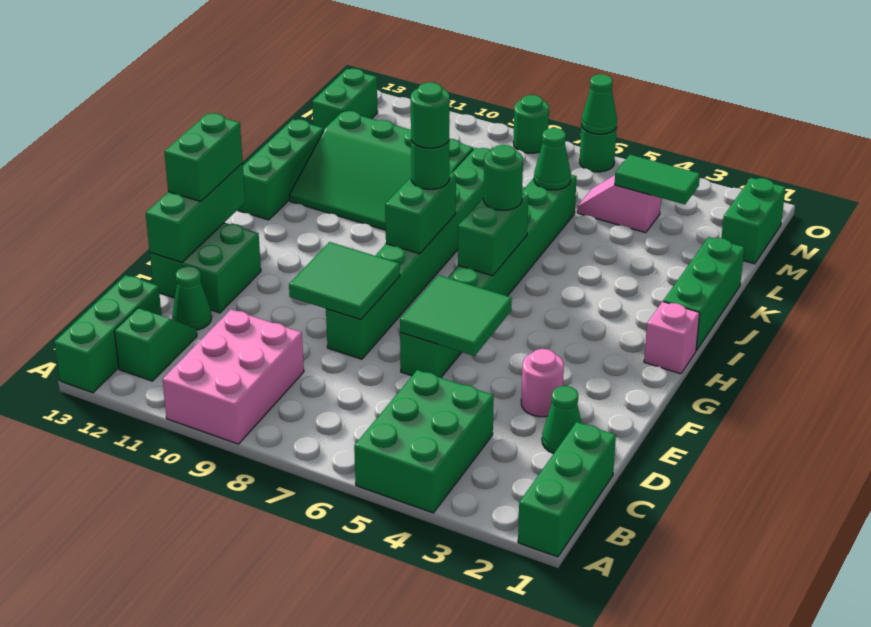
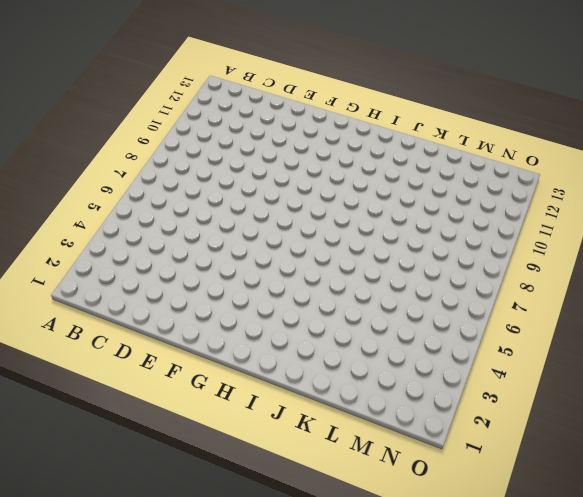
none -> green brick A1:C1 level 1
none -> green brick A4:C5 level 1
none -> pink brick A9:C10 level 1
none -> green brick A13:C13 level 1

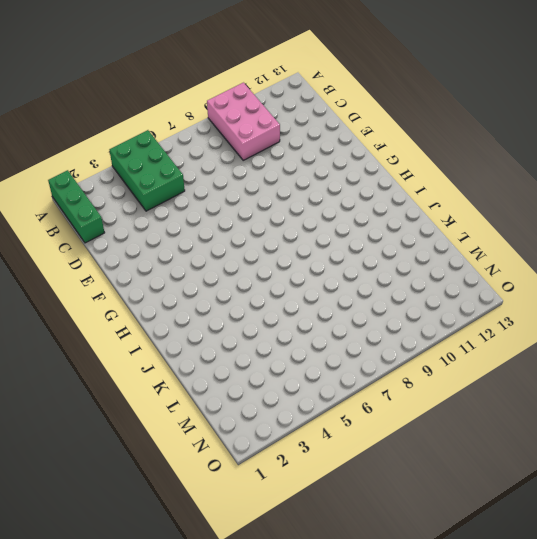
none -> green brick A13:C13 level 1
none -> green slope B12:C12 level 1 top B
none -> green cone D2 level 1
none -> green cone D12 level 1

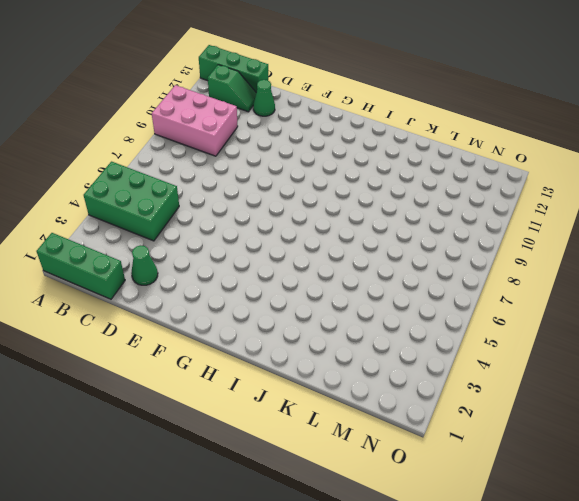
none -> pink round brick E3 level 1
none -> green brick E6:L6 level 1
none -> green brick E8:L8 level 1
none -> green brick E12:F13 level 1

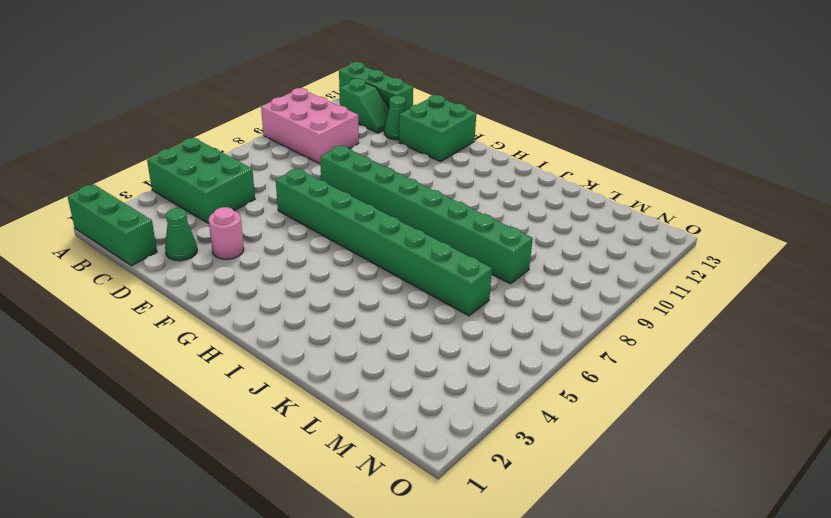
none -> pink brick H1 level 1
none -> green brick I1:K1 level 1
none -> green brick I13:K13 level 1
none -> green slope J9:L12 level 1 top L

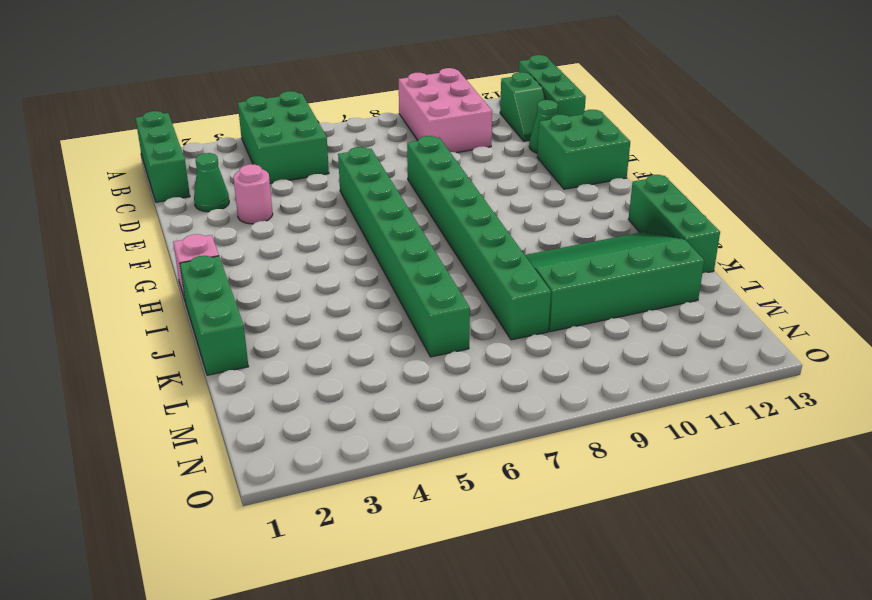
none -> green brick M1:N1 level 1
none -> pink slope M4:M5 level 1 top 4
none -> green brick M13:N13 level 1
none -> green round brick O6 level 1

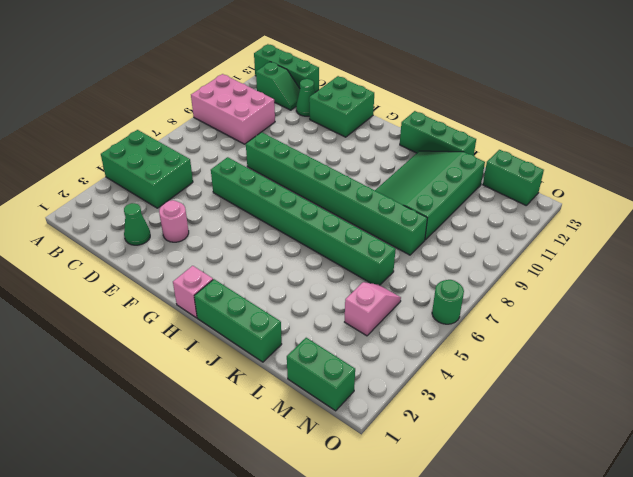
none -> green brick A1:C1 level 1
none -> green round brick O8 level 1
none -> green tile E5:F6 level 2
none -> green tile E8:F9 level 2

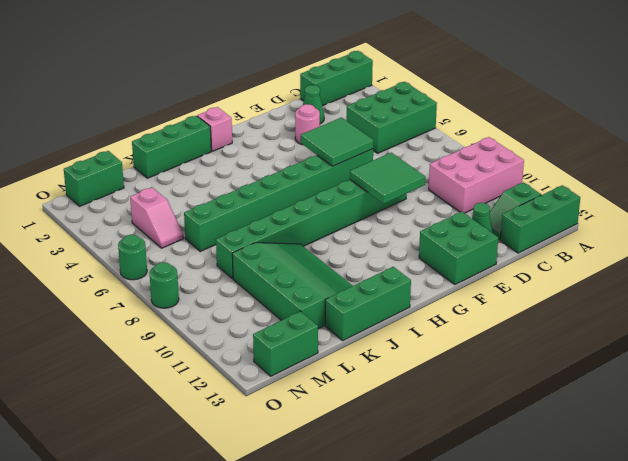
none -> green brick E13:G13 level 2
none -> green brick H6:I6 level 2
none -> green brick H8:I8 level 2
none -> green cone L6 level 2

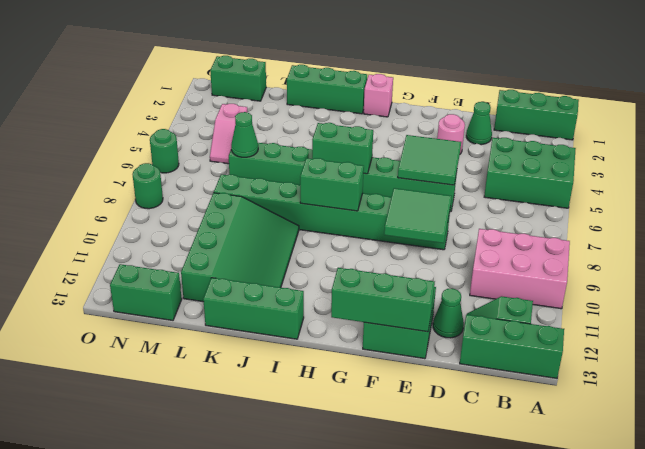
none -> green tile M3:M4 level 2
none -> green cone O6 level 2
none -> green brick F13:G13 level 3
none -> green round brick I6 level 3

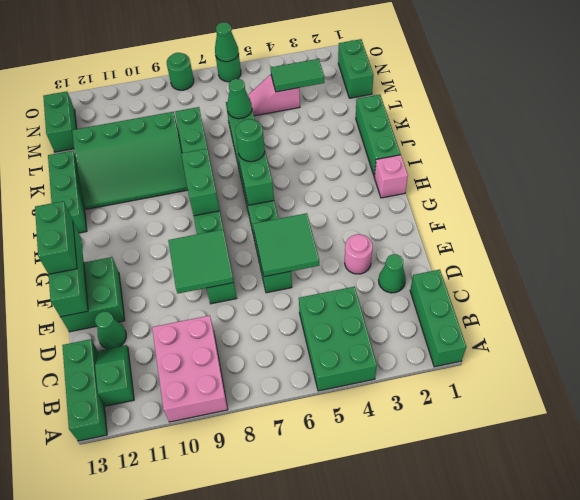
none -> green round brick I8 level 3
none -> green round brick I8 level 4

